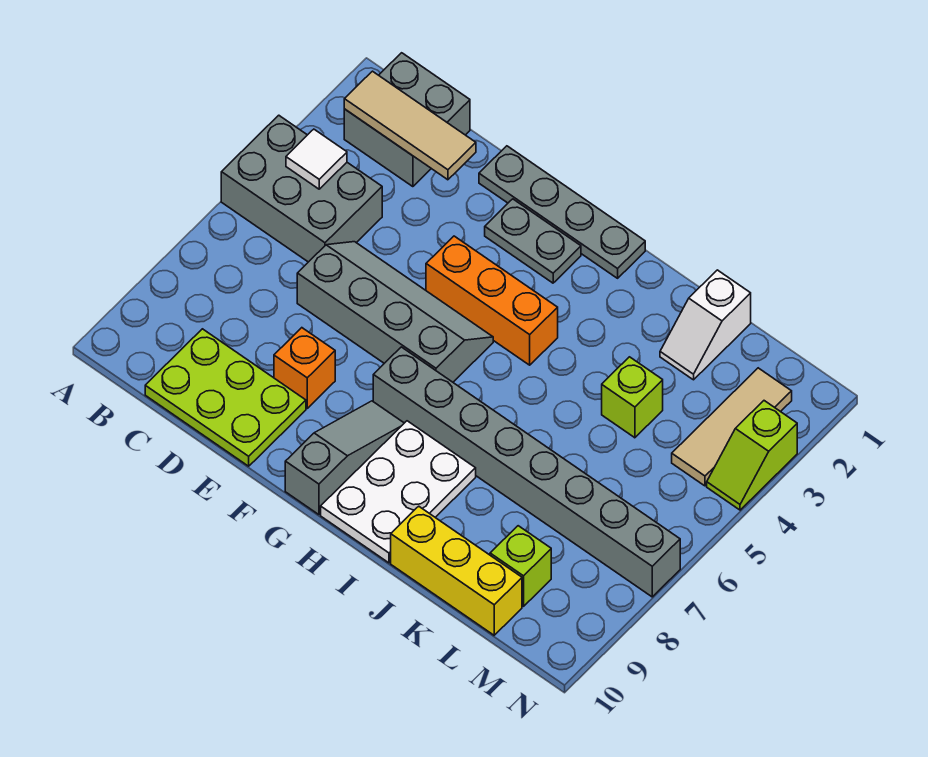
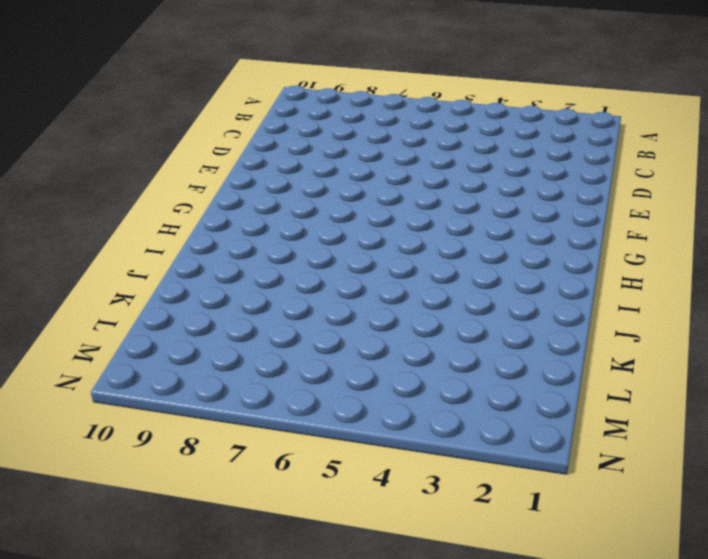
none -> grey brick A4:C5 level 1
none -> grey brick B1:C2 level 1
none -> lime plate C9:E10 level 1

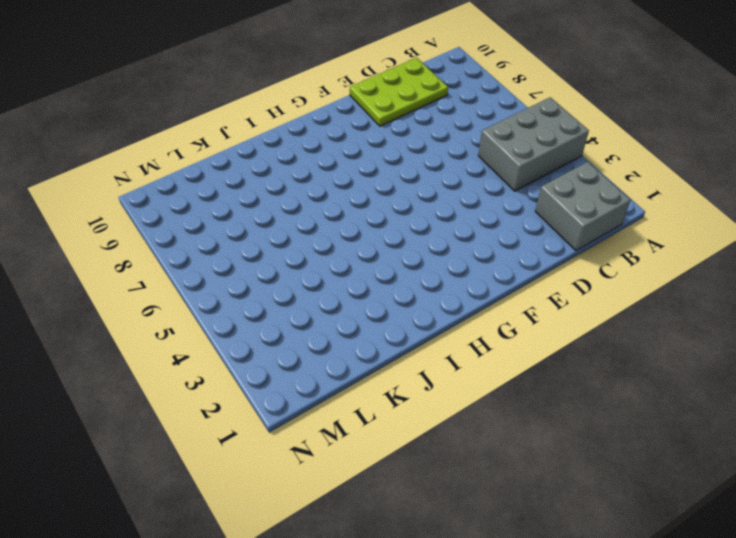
none -> grey slope D5:G6 level 1 top 6
none -> grey plate E1:H1 level 1
none -> orange brick E8 level 1

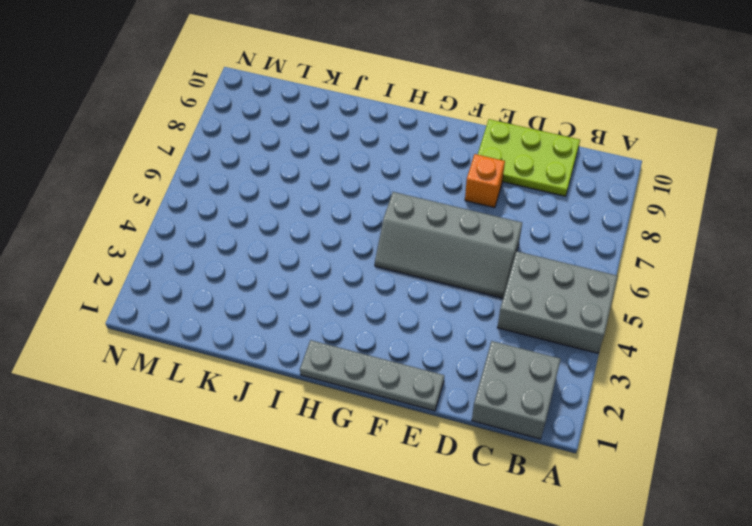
none -> grey plate F2:G2 level 1
none -> orange brick F4:H4 level 1
none -> grey brick G7:N7 level 1

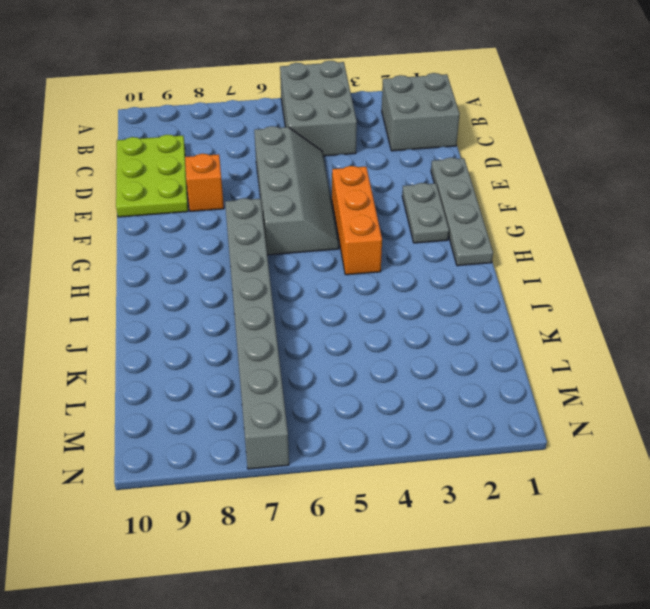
none -> grey slope G8:G10 level 1 top 10
none -> white plate H8:I10 level 1
none -> yellow brick J10:L10 level 1

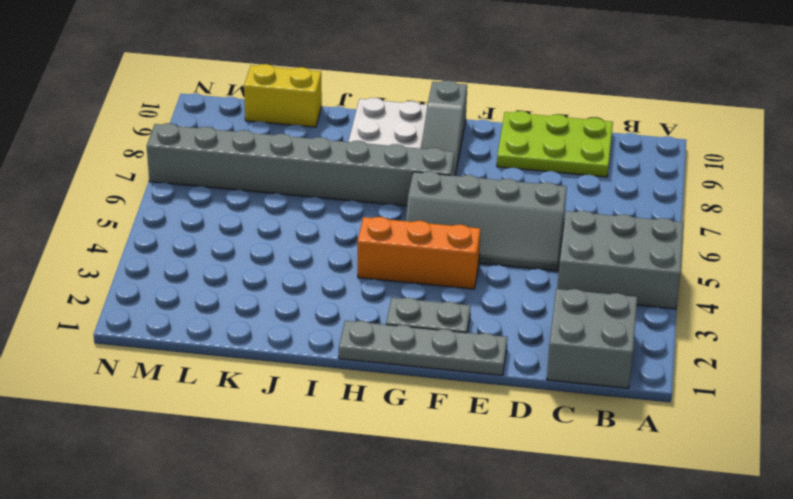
yellow brick K10:L10 level 1 -> yellow brick J10:L10 level 1
none -> orange brick E8 level 1
none -> white slope K1:K2 level 1 top 1
none -> lime brick K4 level 1

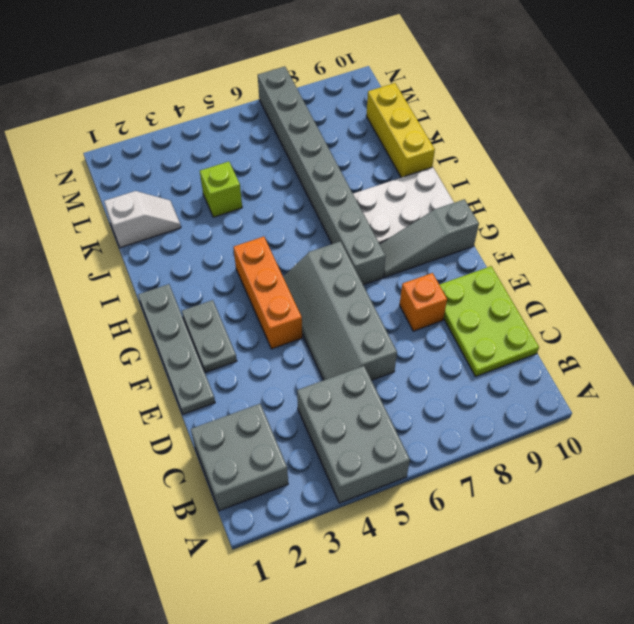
none -> lime brick L9 level 1
none -> tan tile M2:M4 level 1
none -> lime slope N3:N4 level 1 top 3

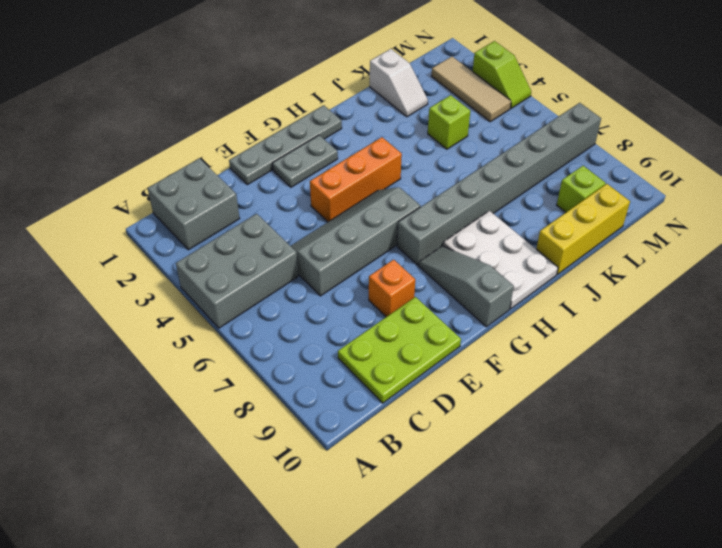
none -> tan tile B2:D2 level 2
none -> white tile B4 level 2

